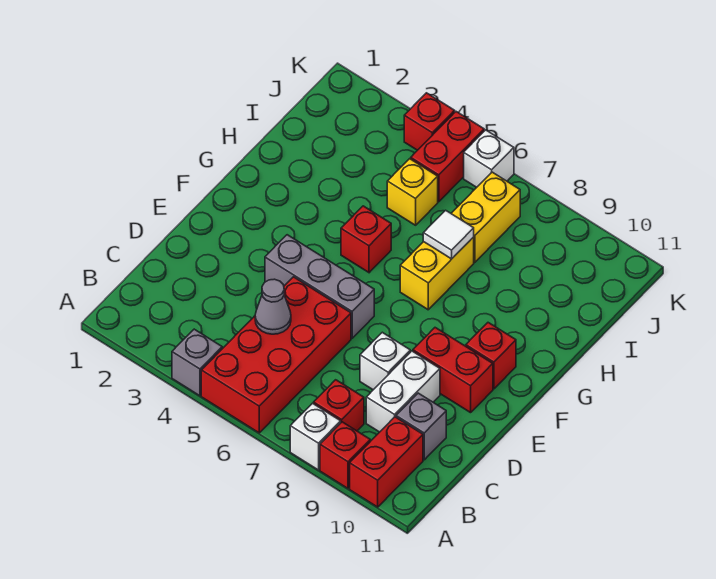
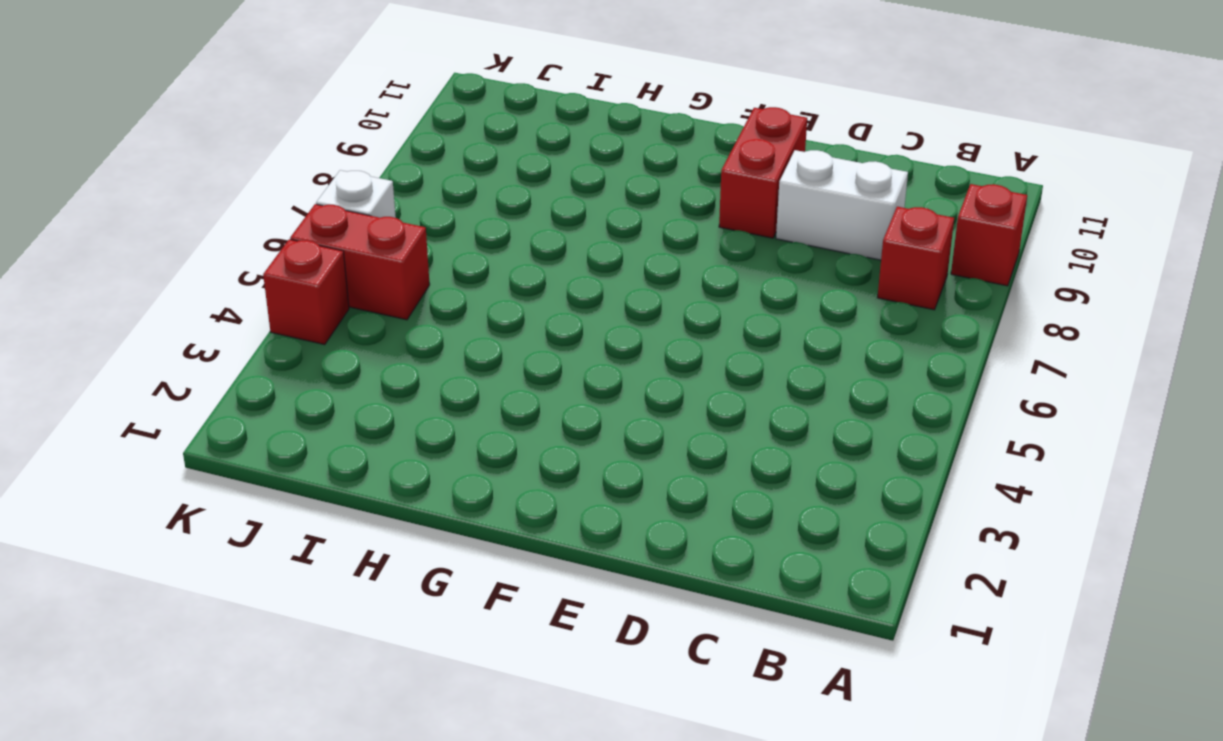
none -> grey brick A4 level 1
none -> red brick A5:D6 level 1
none -> white brick A8 level 1

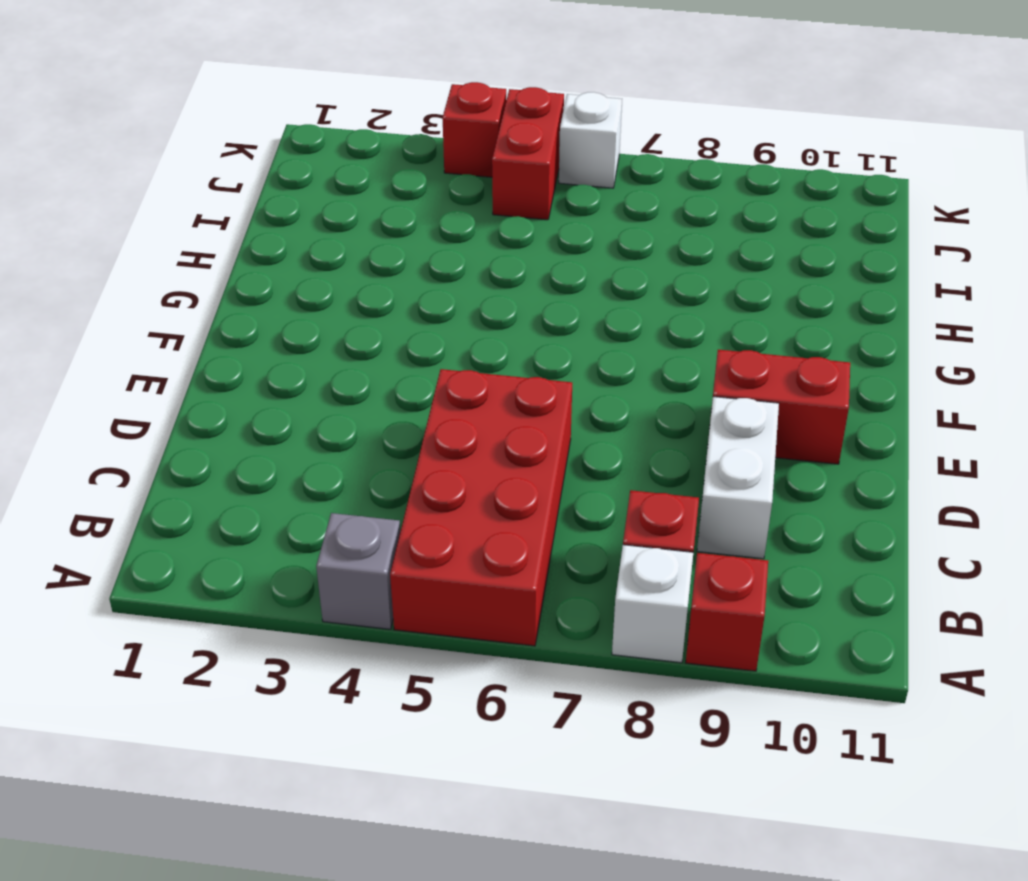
none -> red brick A10:B10 level 1
none -> grey brick C10 level 1
none -> white brick D8 level 1

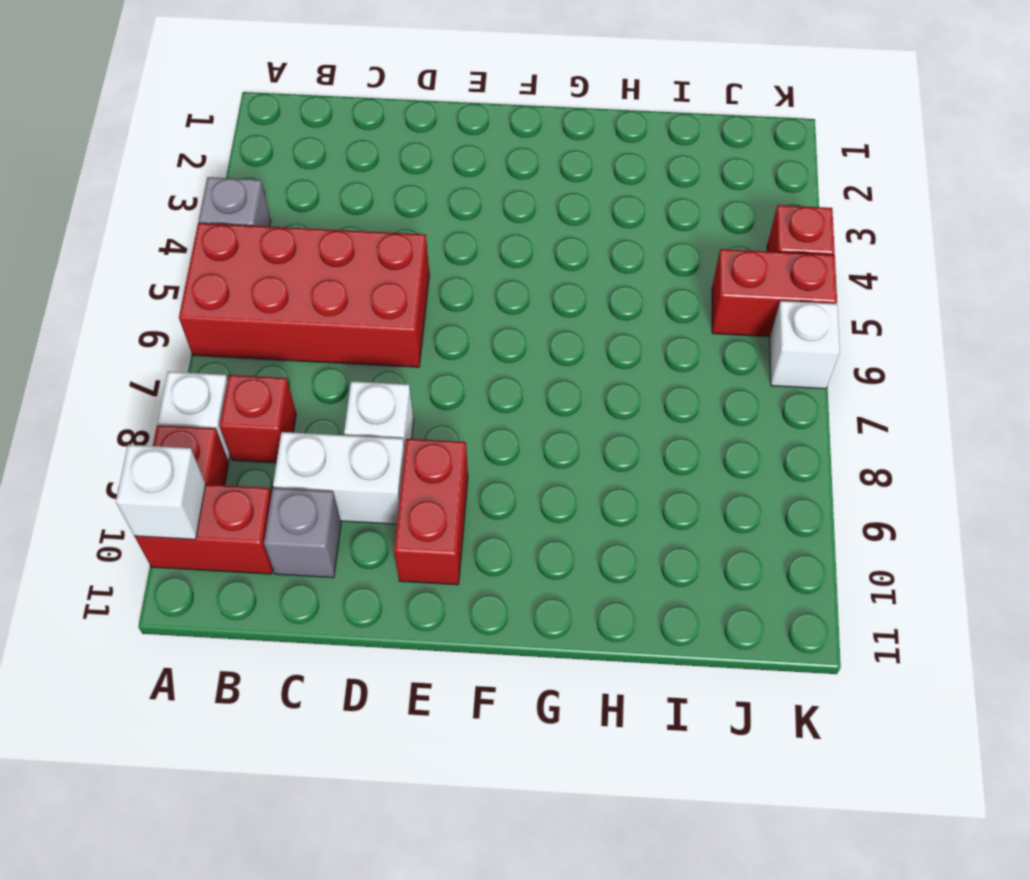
white brick A10 level 2 -> none
none -> grey brick E4:E6 level 1
none -> red brick F10 level 1
none -> red brick G5 level 1

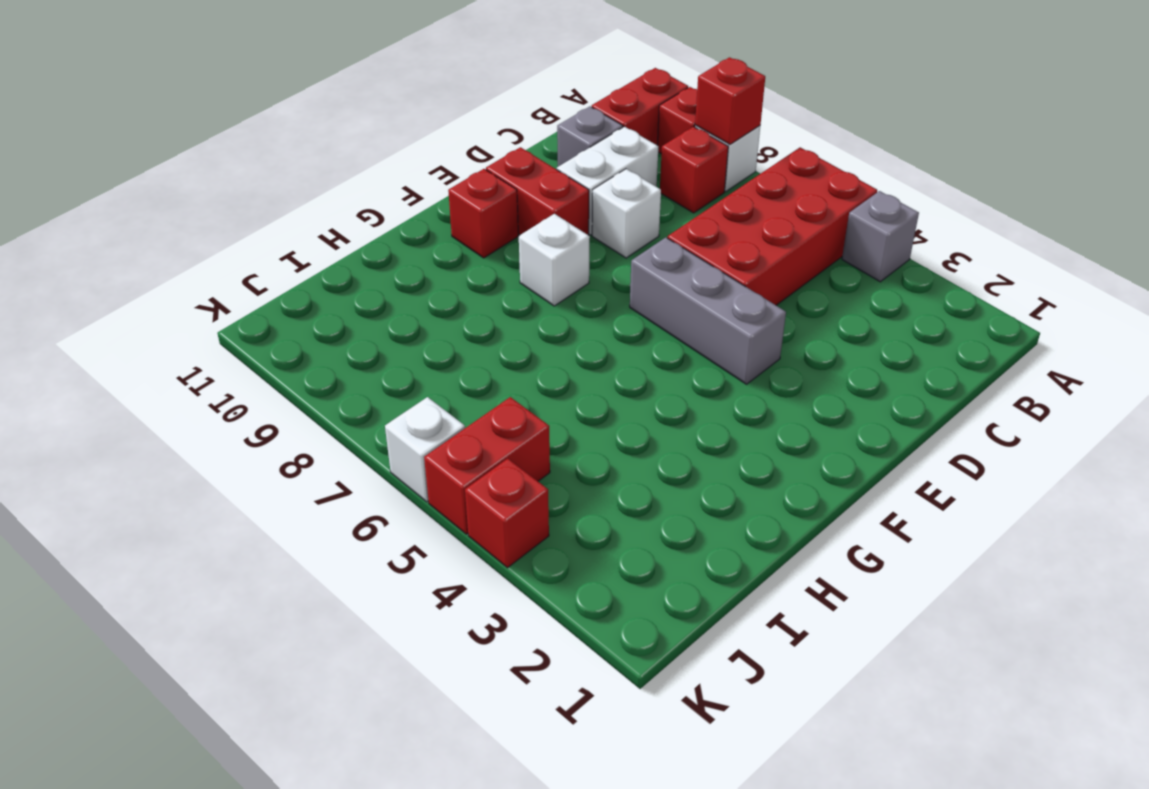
red brick A8 level 2 -> red brick G5 level 1
white brick F8 level 1 -> none
none -> yellow brick G7:H7 level 1
none -> yellow brick I5 level 1
none -> yellow brick I7:J7 level 1

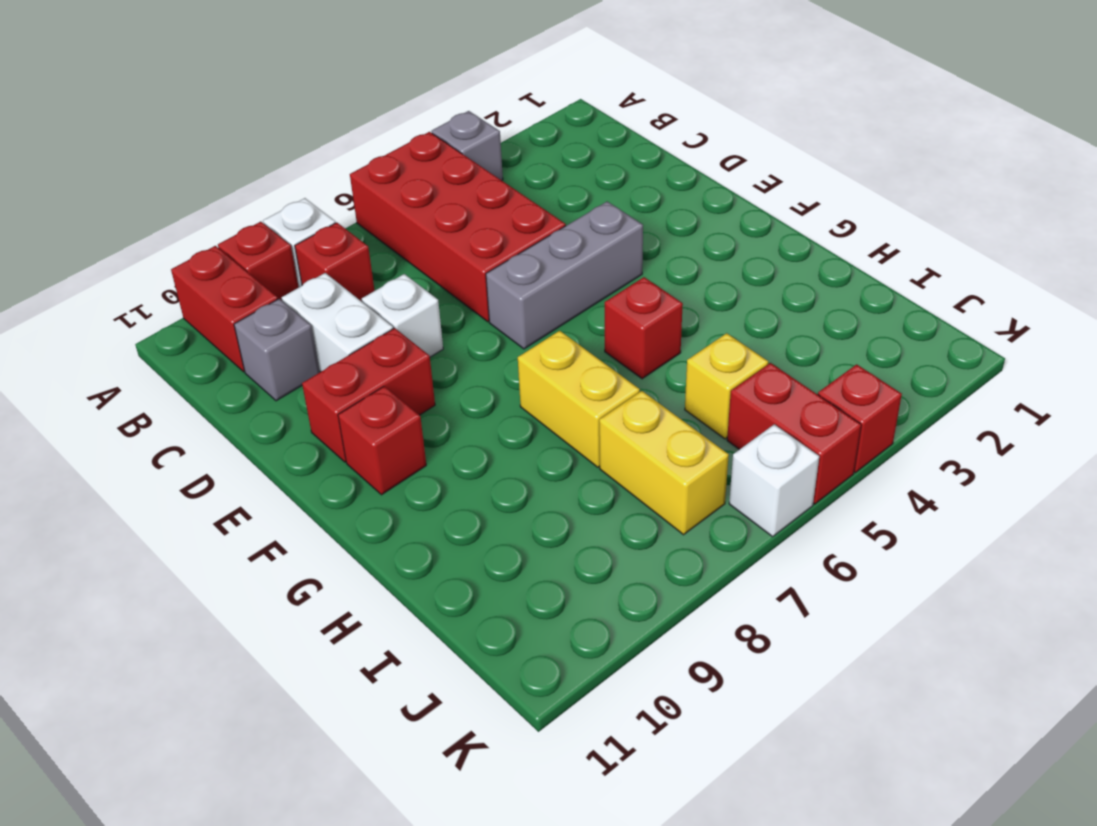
none -> grey cone C5 level 2
none -> white tile H7 level 2

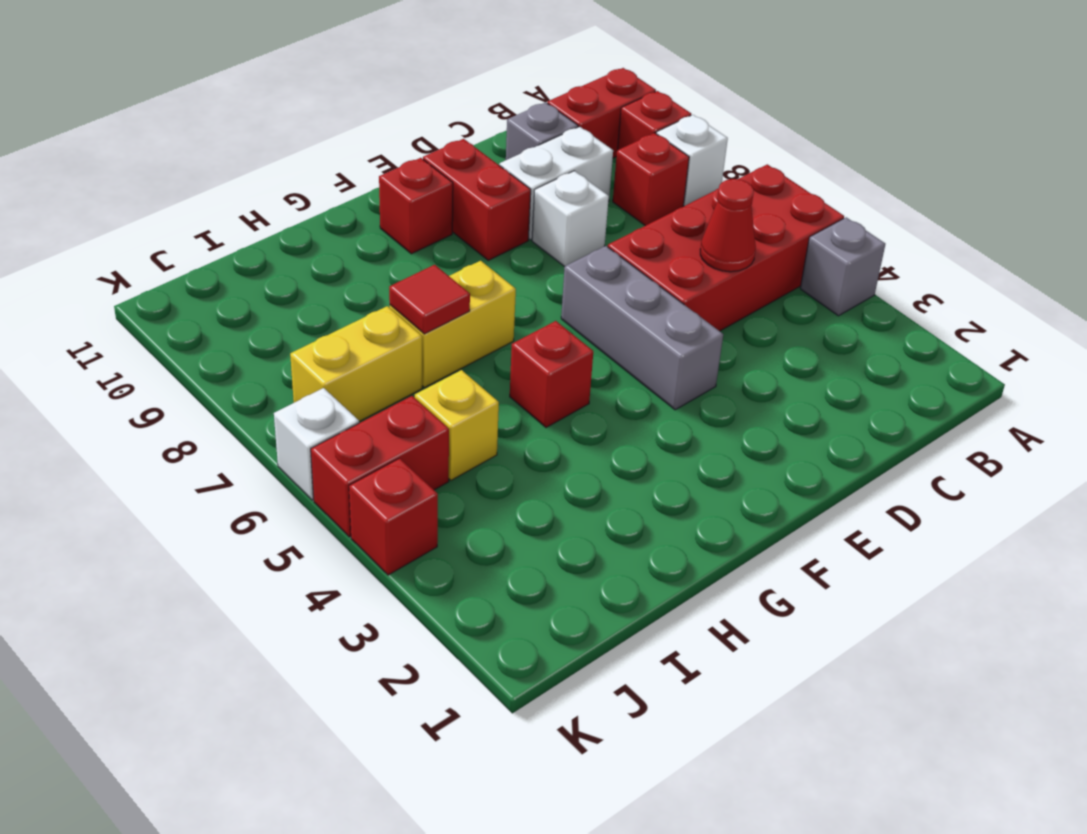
red cone C5 level 2 -> grey cone C5 level 2
red tile H7 level 2 -> white tile H7 level 2

